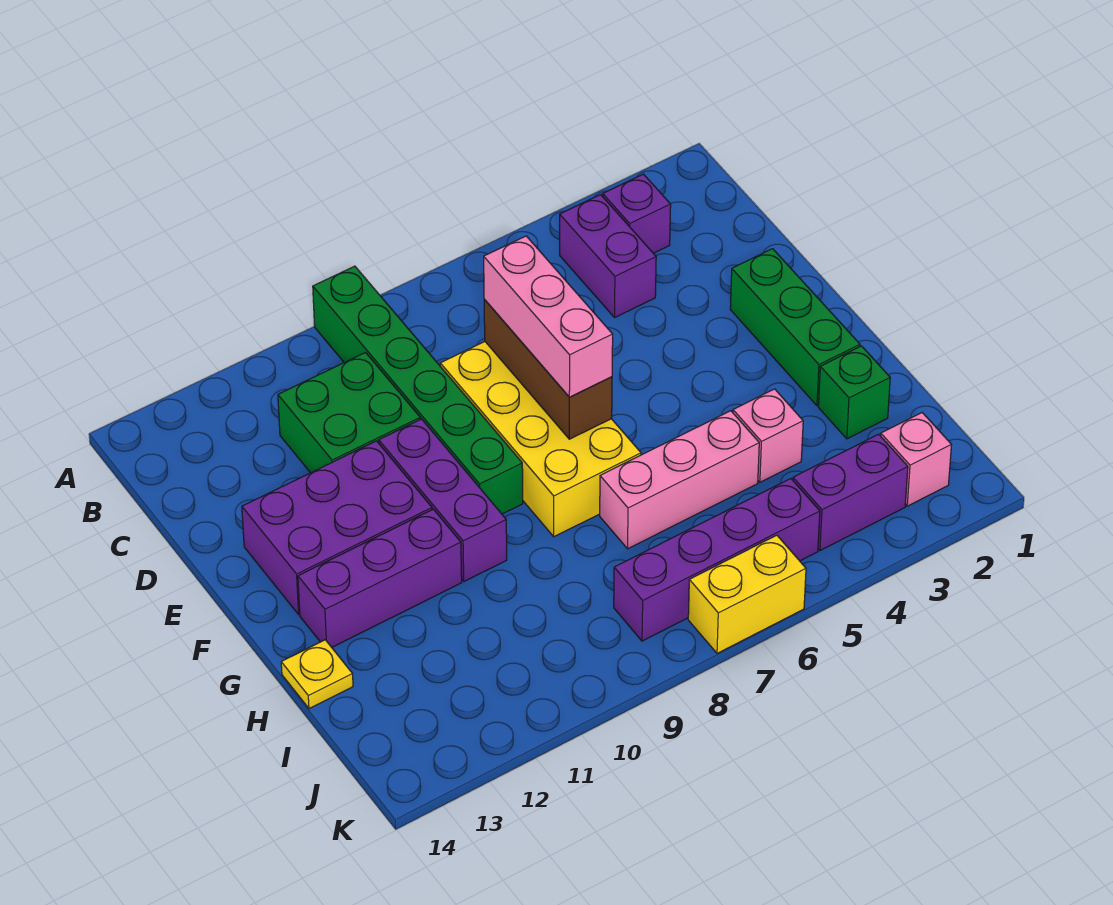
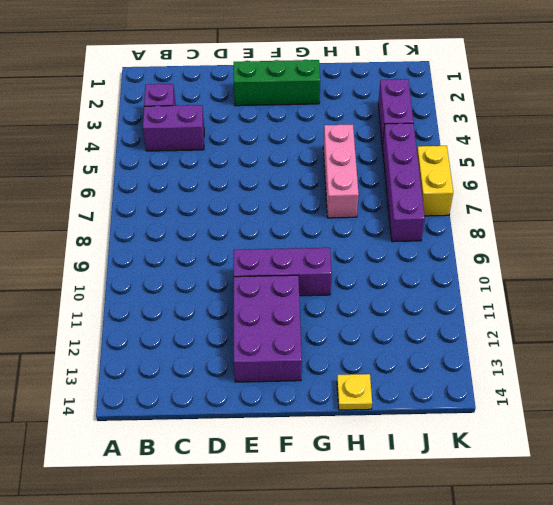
none -> green brick A9:F9 level 1
none -> green brick C10:D11 level 1
none -> yellow brick D7:G8 level 1

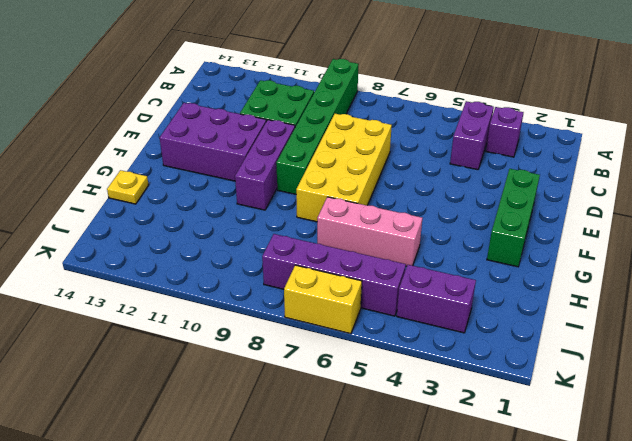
none -> purple brick G11:G13 level 1
none -> green brick H2 level 1
none -> pink brick H4 level 1

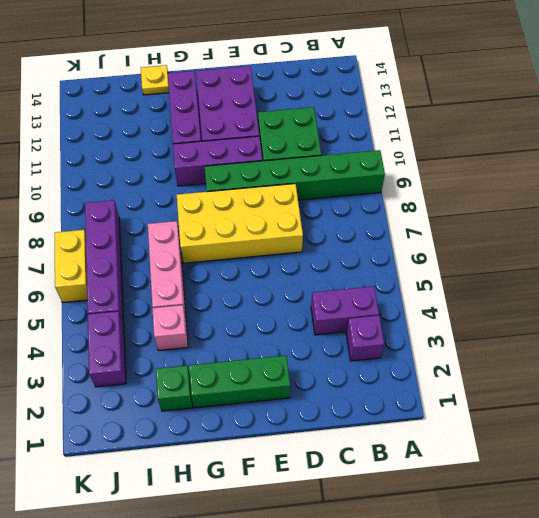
none -> pink brick J2 level 1
none -> brown brick D7:F7 level 2
none -> pink brick D7:F7 level 3

